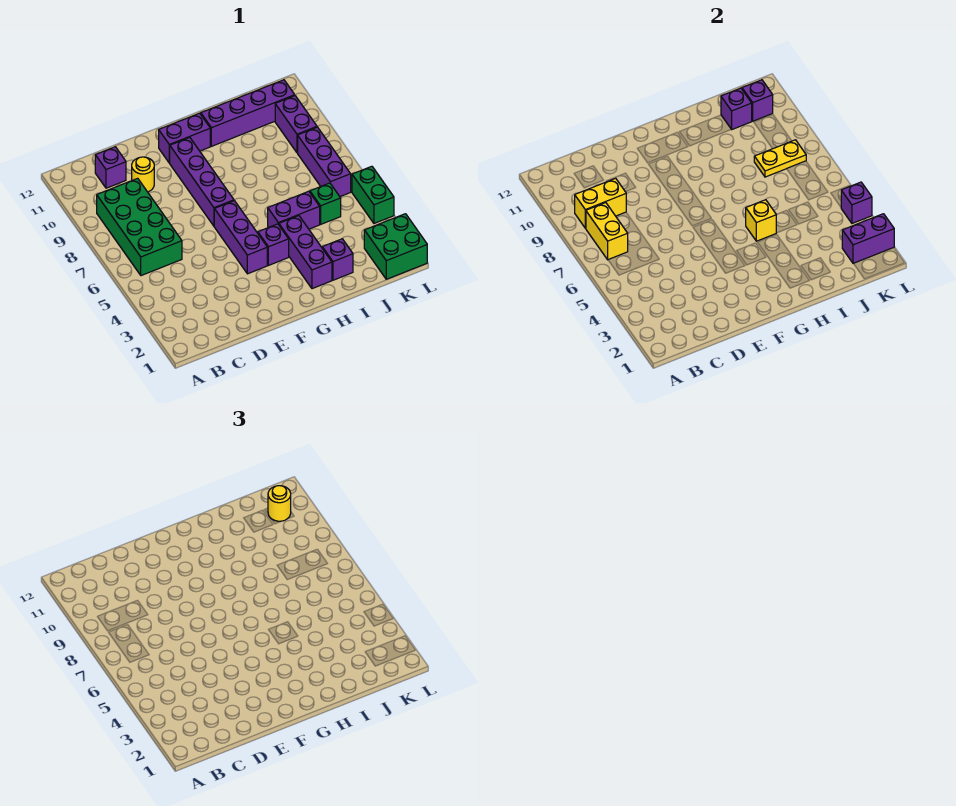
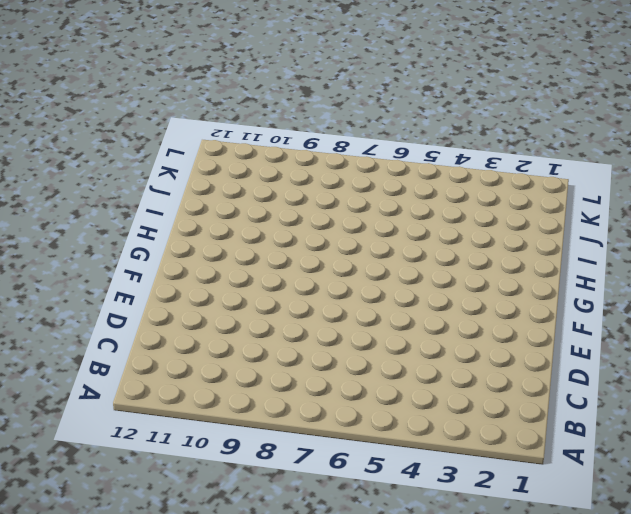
none -> green brick B6:C9 level 1
none -> purple brick C11 level 1
none -> yellow round brick D10 level 1

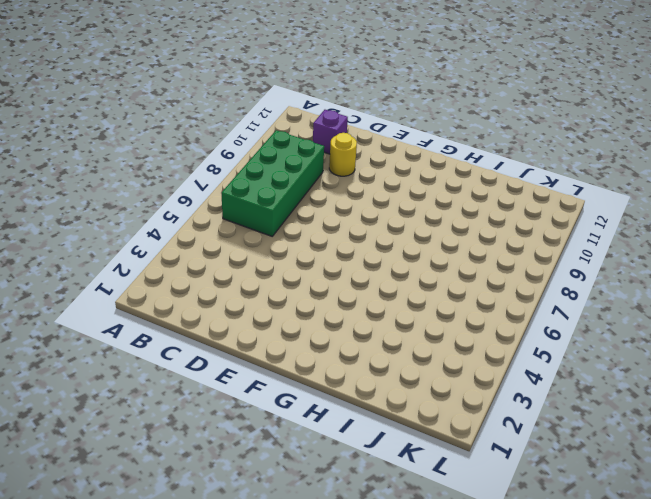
none -> purple brick F4:F6 level 1
none -> purple brick F7:F10 level 1
none -> purple brick F11:G11 level 1

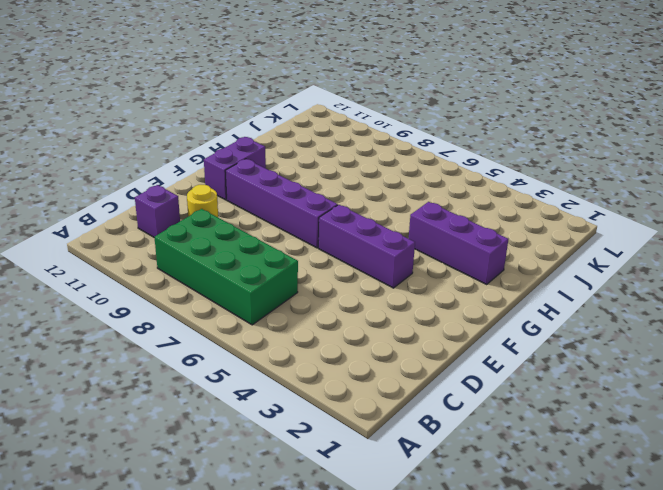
none -> purple brick G4 level 1
none -> purple brick H5:I5 level 1
none -> purple brick H11:K11 level 1

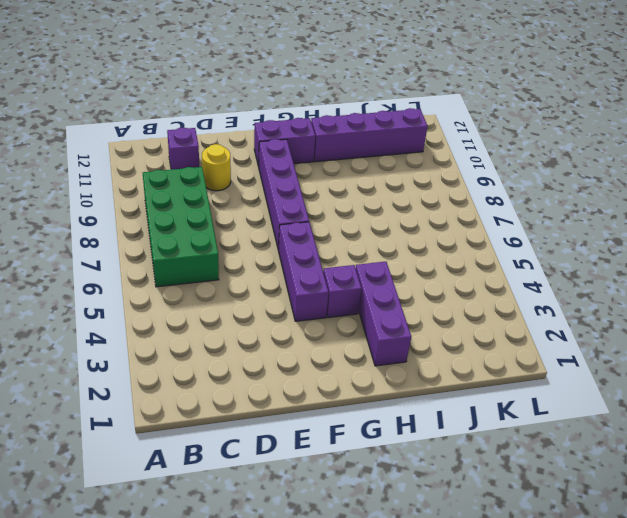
none -> purple brick H5:I5 level 1
none -> purple brick I2 level 1
none -> green brick J5 level 1

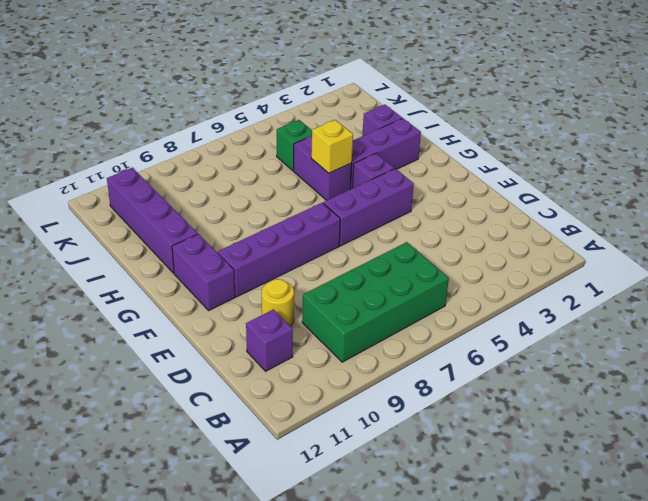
none -> green brick K1:L2 level 1
none -> purple brick K6:K8 level 1
none -> purple brick K9:K10 level 1

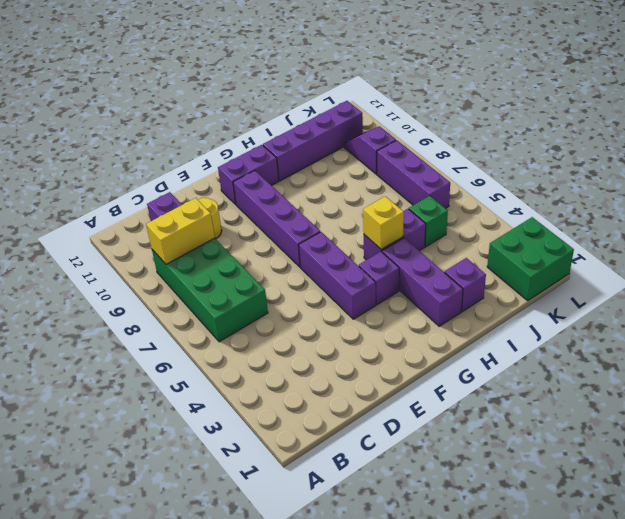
purple slope K9:K10 level 1 top 9 -> purple brick K9:K10 level 1
none -> green brick L4:L5 level 1
none -> yellow brick B7:B8 level 2
none -> yellow plate J8:K8 level 2

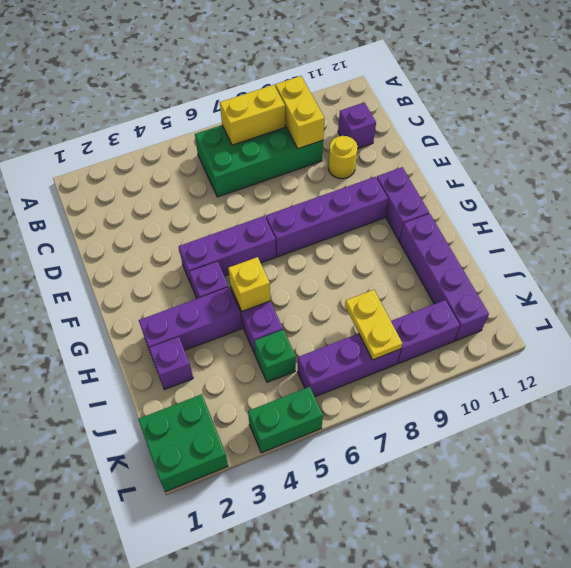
none -> purple brick J11 level 2
none -> purple brick K2:L2 level 2
none -> purple brick K11 level 2

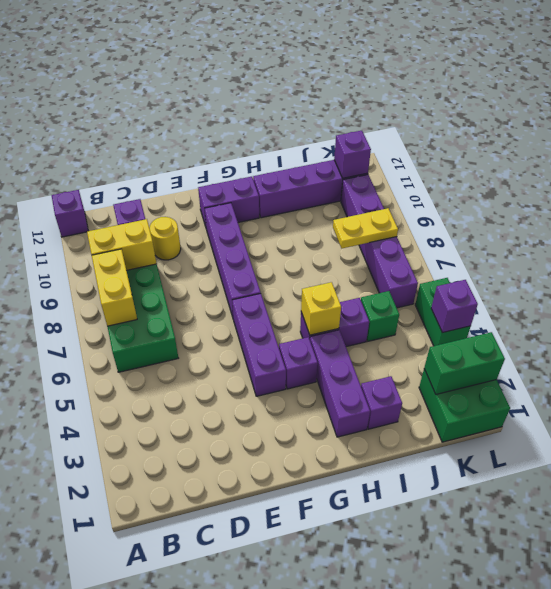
purple brick A12 level 1 -> purple brick J11 level 2
green brick K2:L2 level 2 -> purple brick K2:L2 level 2
none -> yellow round brick K11 level 3

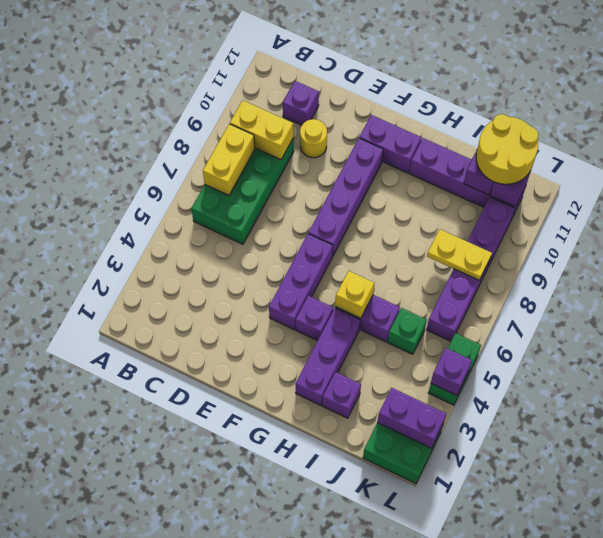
yellow round brick J11:K12 level 3 -> yellow round brick K11 level 3

